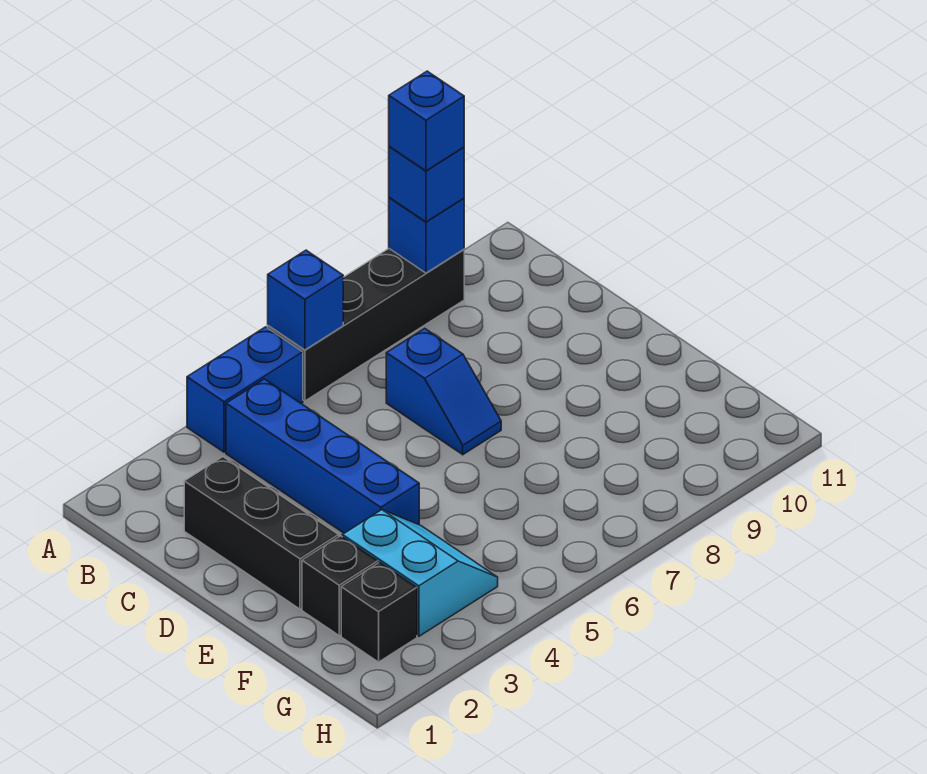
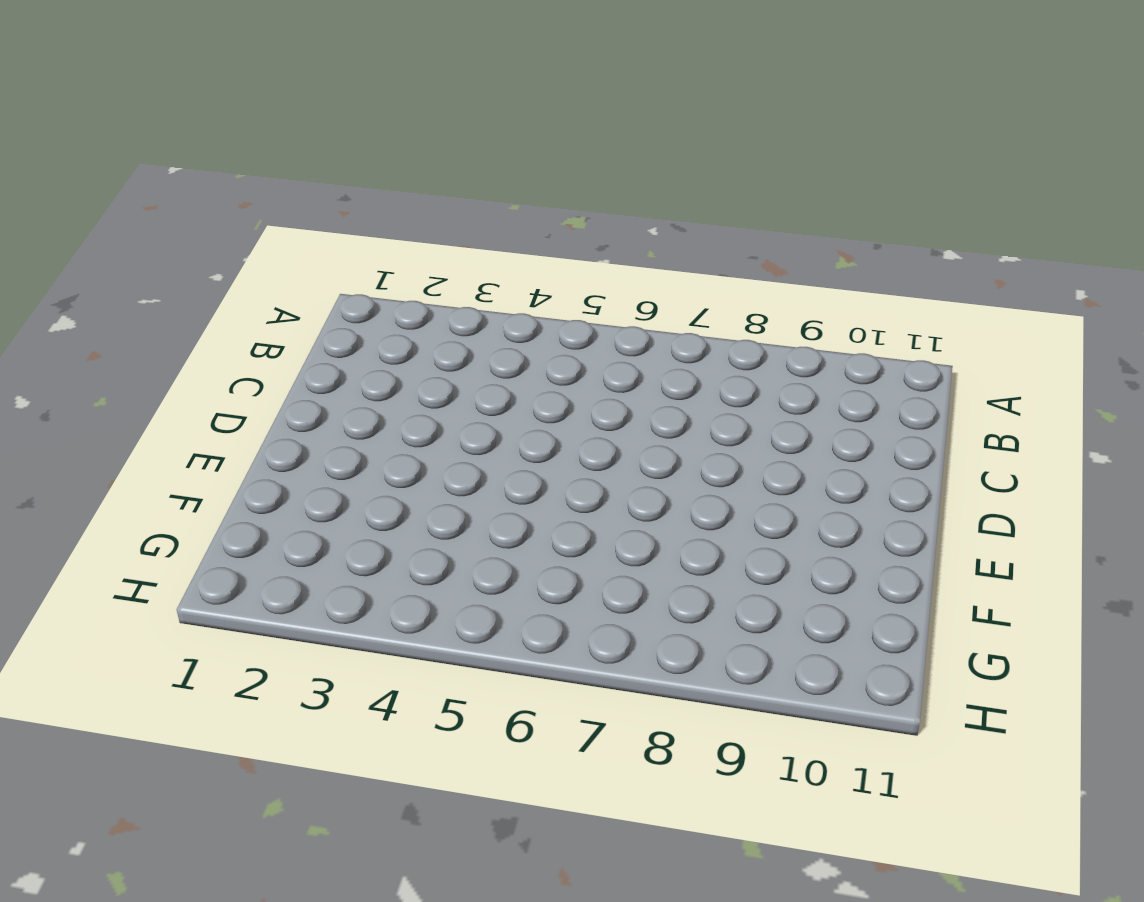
none -> blue brick A4:A5 level 1
none -> black brick A6:A9 level 1
none -> blue brick B4:E4 level 1

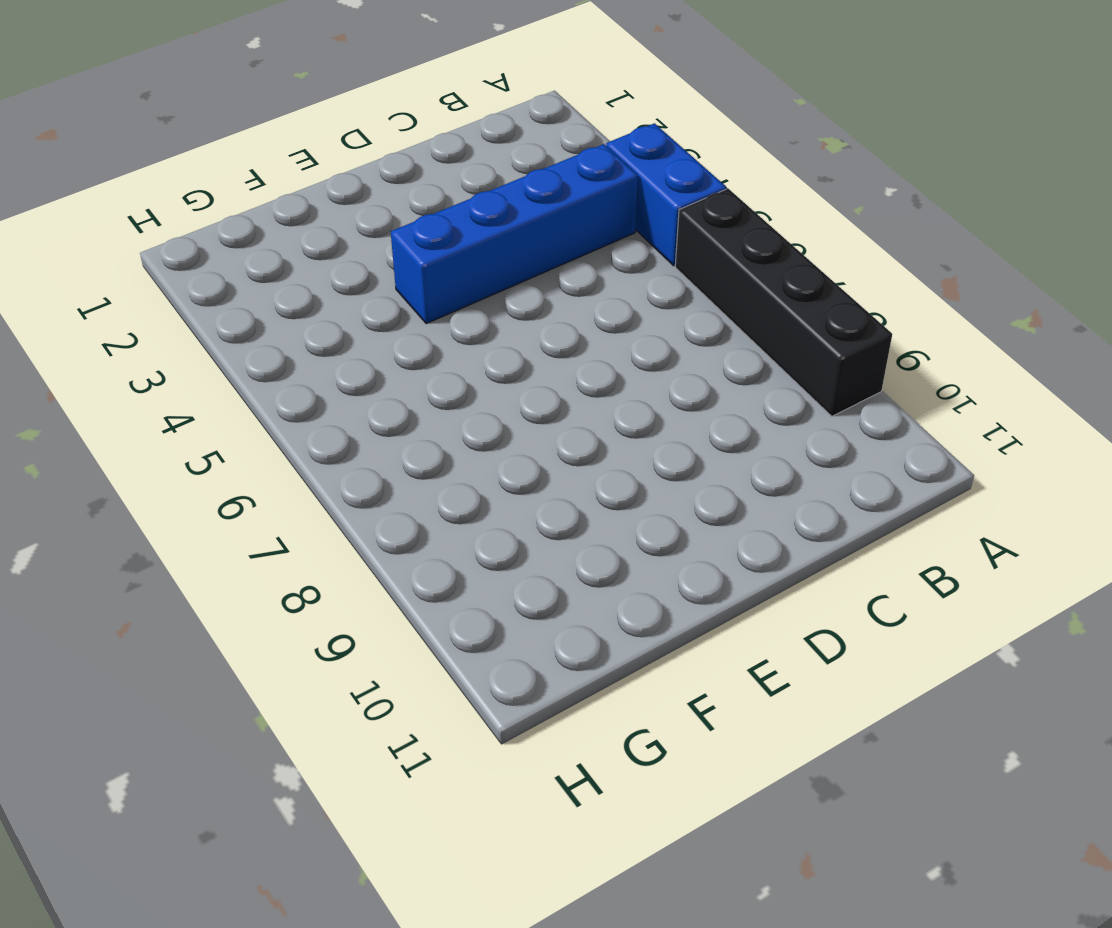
none -> black brick C2:E2 level 1
none -> blue slope C7:D7 level 1 top C
none -> black brick F2 level 1

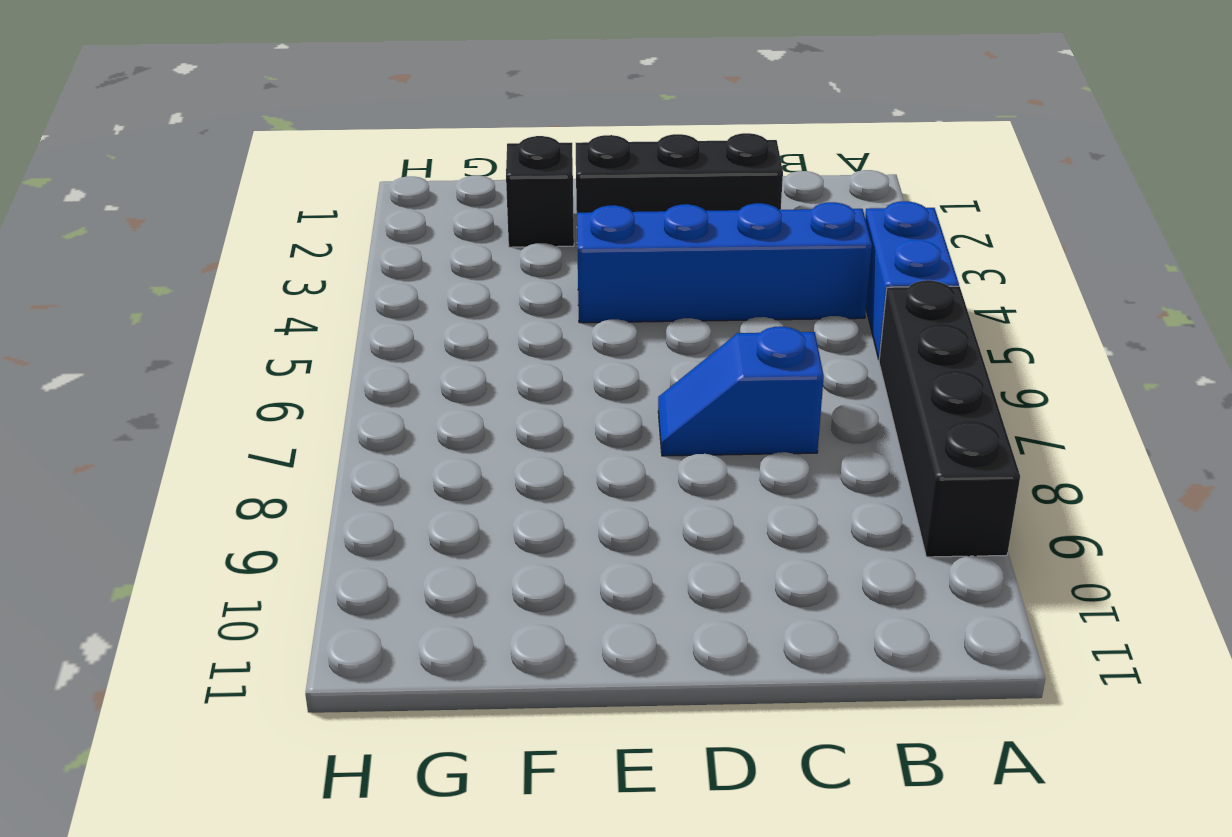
none -> cyan slope F3:G4 level 1 top 3
none -> black brick G2 level 1
none -> blue brick A6 level 2

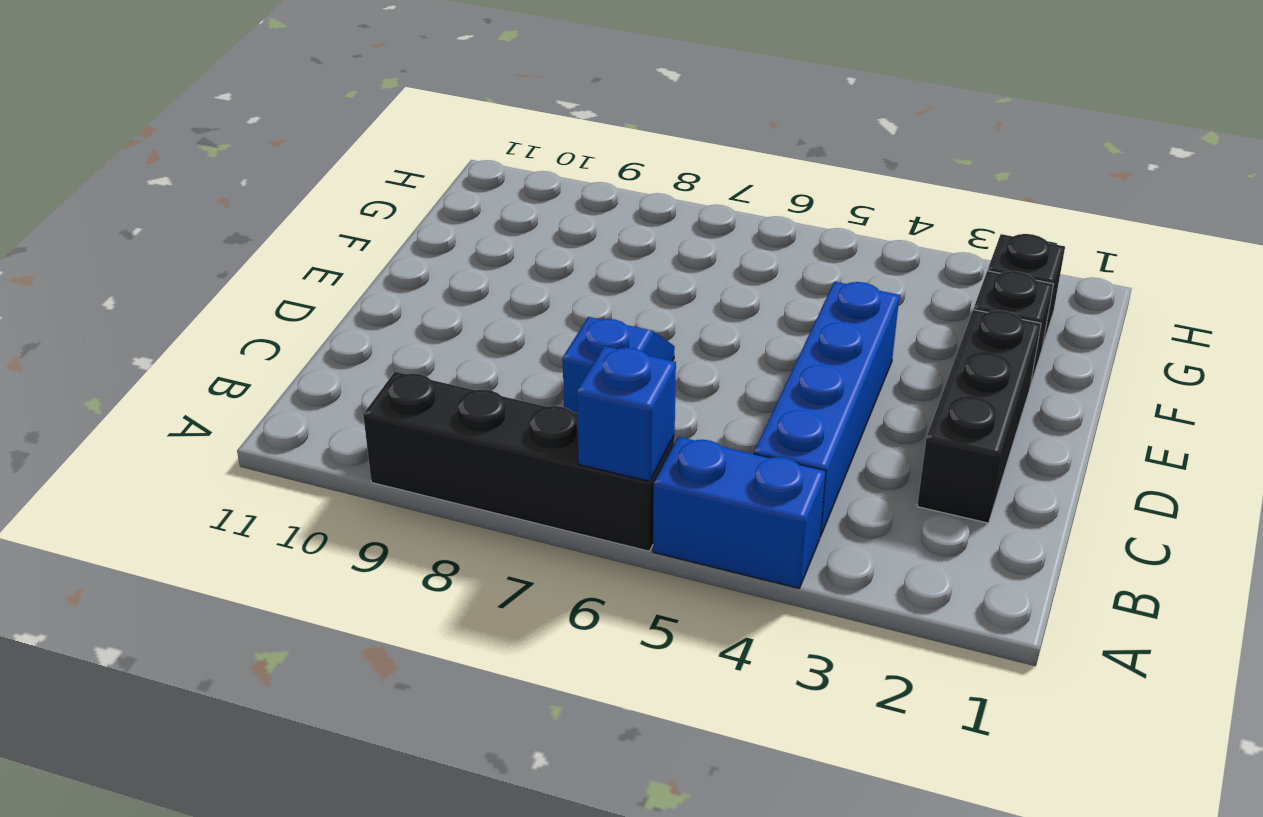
none -> cyan slope F3:G4 level 1 top 3
none -> blue brick A9 level 2
none -> blue brick A9 level 3

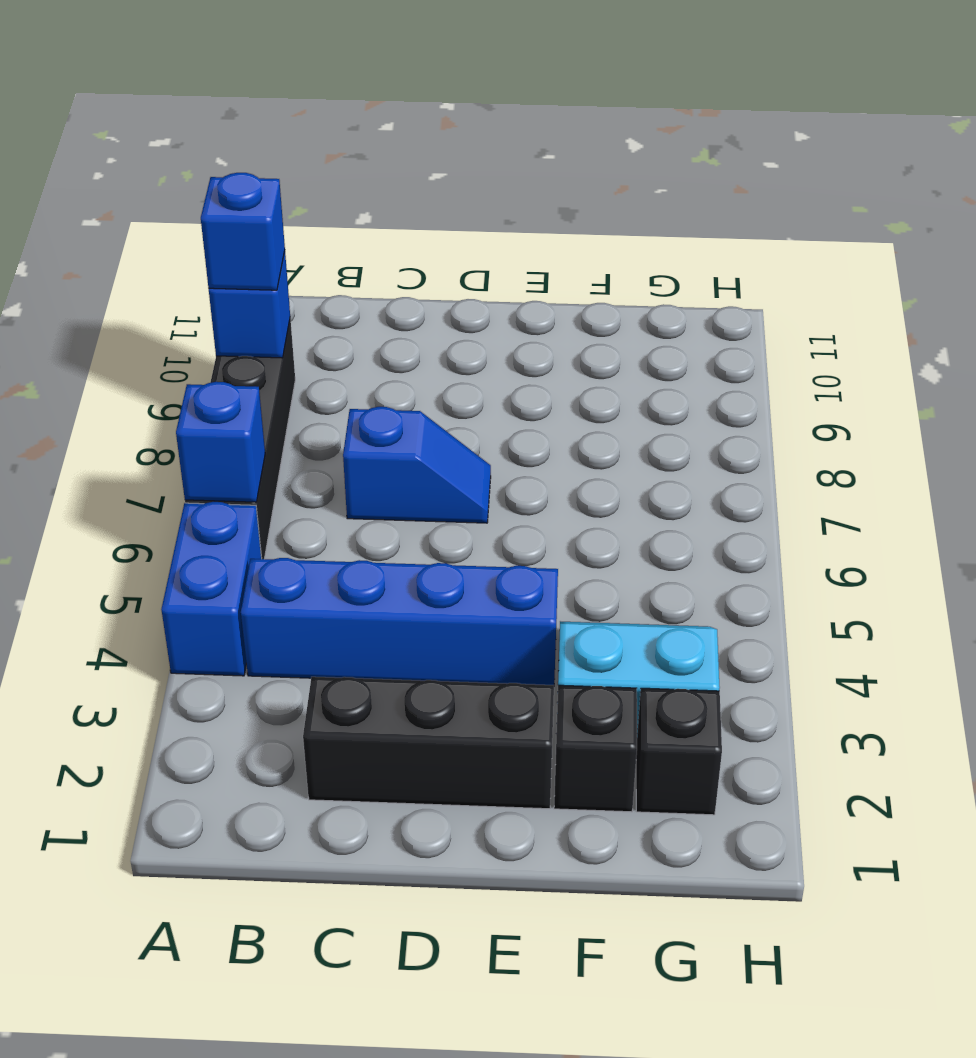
none -> blue brick A9 level 4

